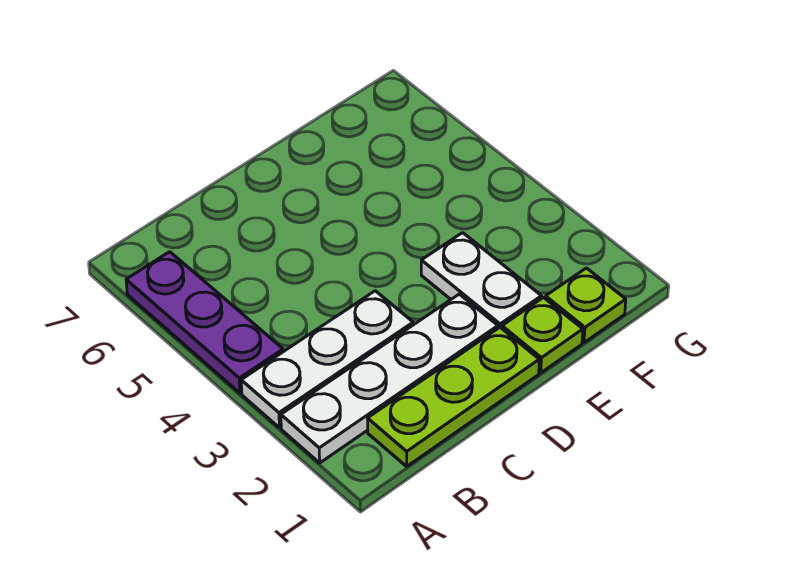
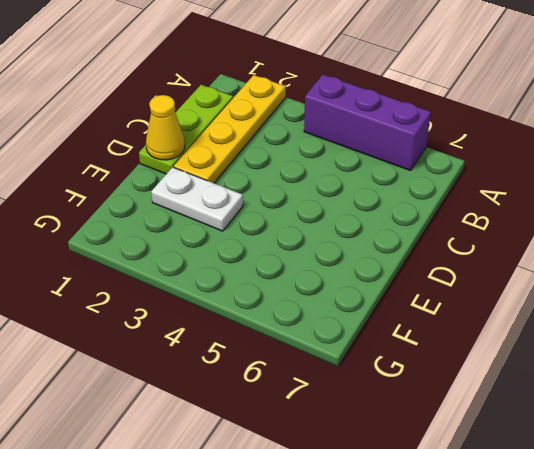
yellow plate A2:D2 level 1 -> white plate A2:D2 level 1
purple brick A4:A6 level 1 -> purple plate A4:A6 level 1
yellow cone D1 level 2 -> none
none -> white plate A3:C3 level 1
none -> lime plate E1 level 1

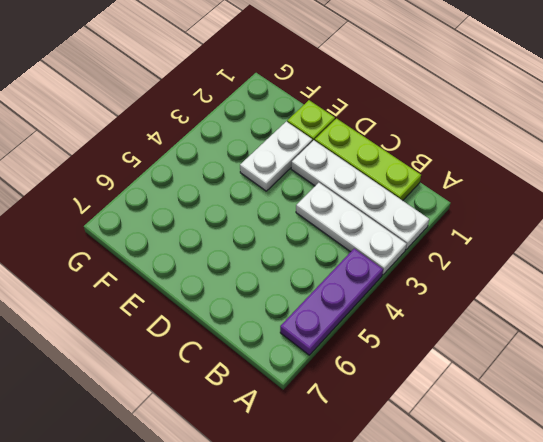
none -> lime plate F1 level 1

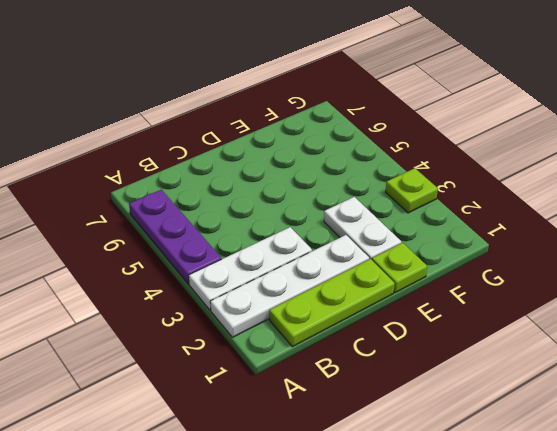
lime plate G3 level 1 -> lime plate F1 level 1

